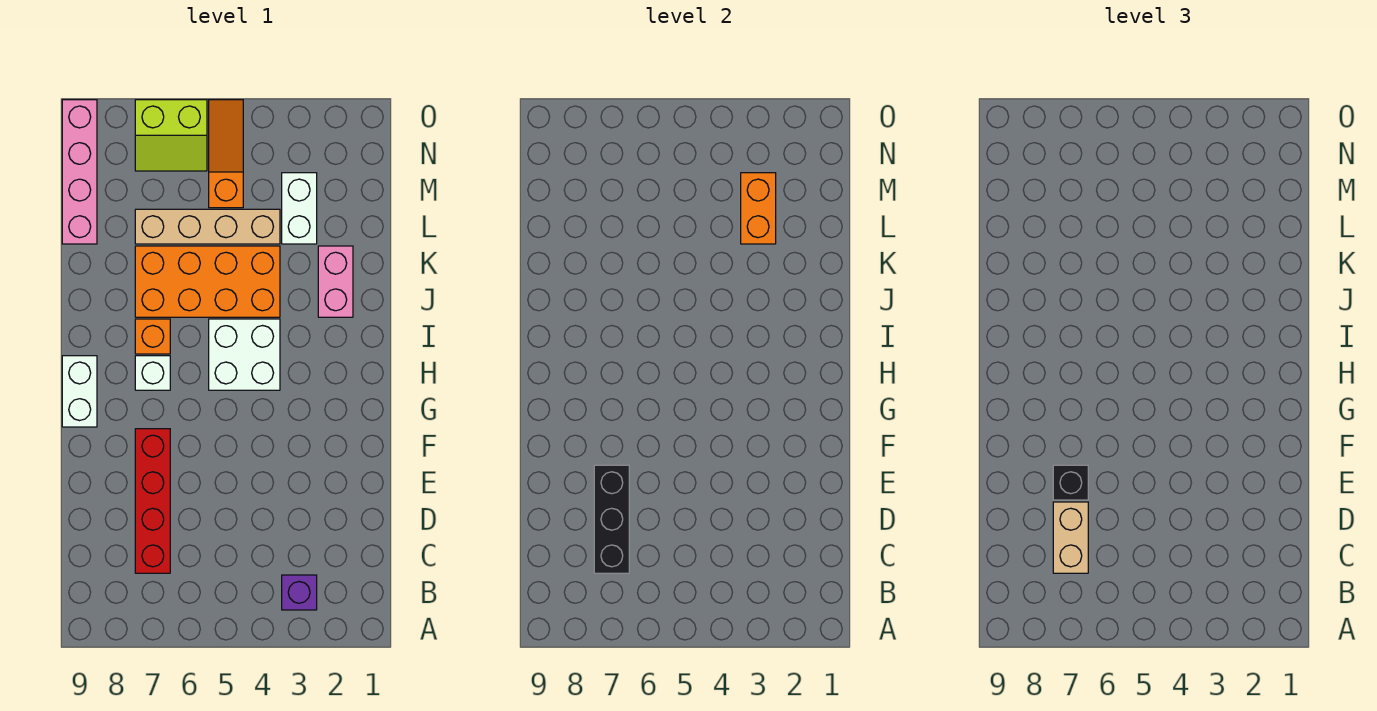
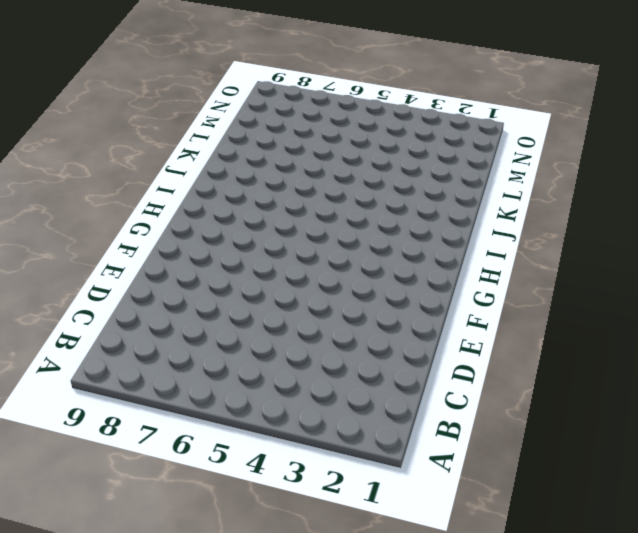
none -> purple brick B3 level 1
none -> red brick C7:F7 level 1
none -> white brick G9:H9 level 1

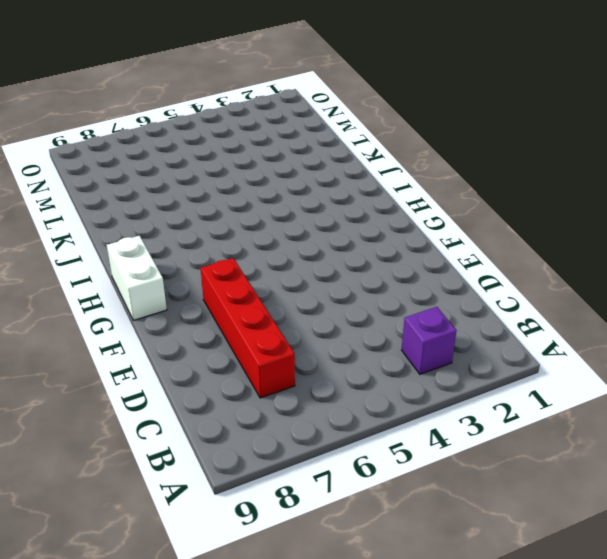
none -> white brick H4:I5 level 1
none -> white brick H7 level 1
none -> orange brick I7 level 1

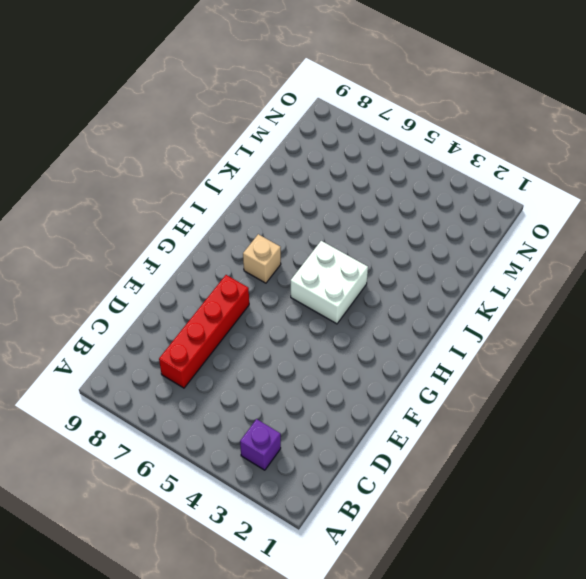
tan brick H7 level 1 -> white brick H7 level 1
none -> white brick G9:H9 level 1
none -> orange brick I7 level 1
none -> pink brick J2:K2 level 1

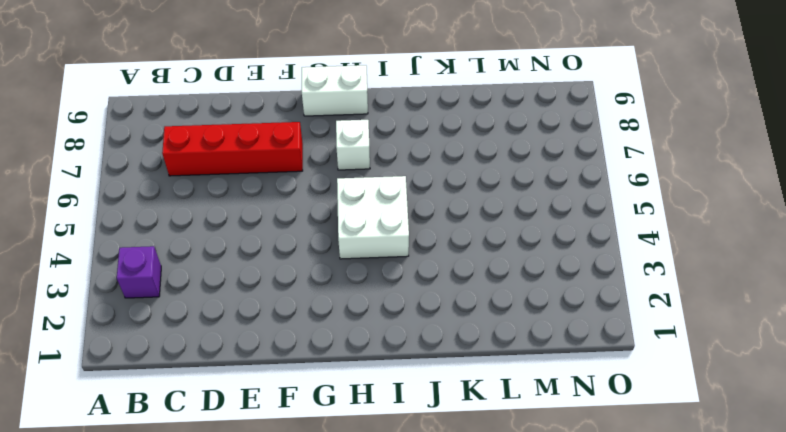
none -> orange brick I7 level 1
none -> pink brick J2:K2 level 1
none -> orange brick J4:K7 level 1

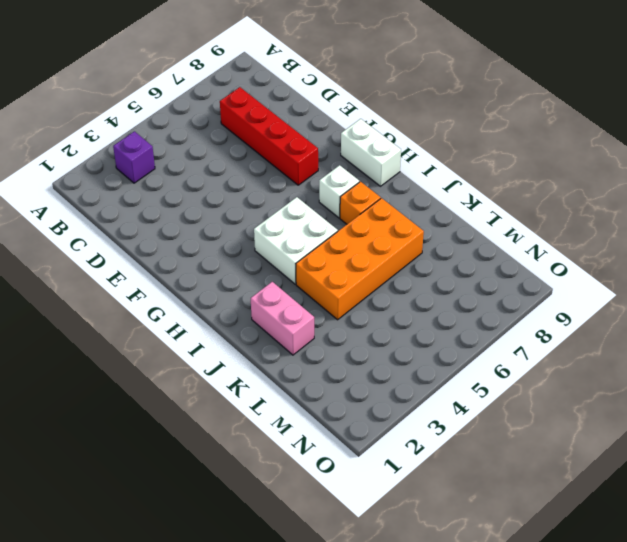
none -> white brick L3:M3 level 1
none -> tan brick L4:L7 level 1
none -> pink brick L9:O9 level 1

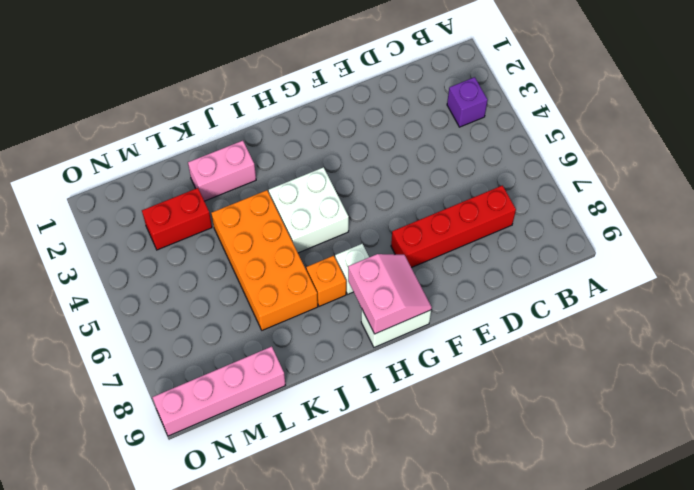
pink slope G8:H9 level 2 top H -> none
red brick L3:M3 level 1 -> white brick L3:M3 level 1
none -> tan brick L4:L7 level 1
none -> orange slope M5:O5 level 1 top M
none -> lime slope N6:O7 level 1 top O

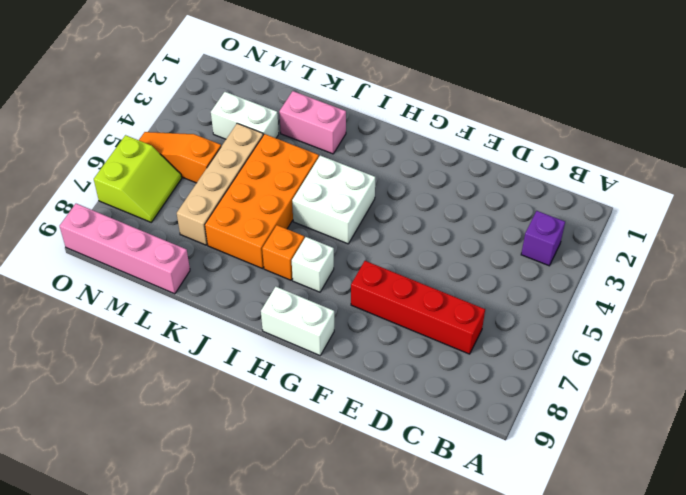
none -> black brick C7:E7 level 2
none -> orange brick L3:M3 level 2
none -> tan brick C7:D7 level 3

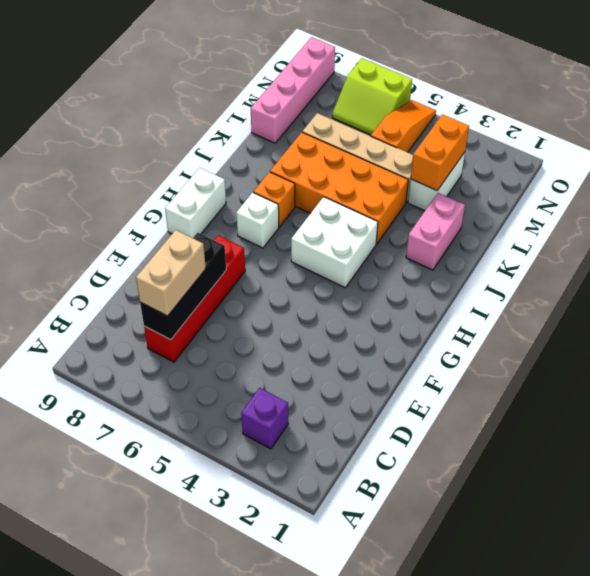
none -> black brick E7 level 3

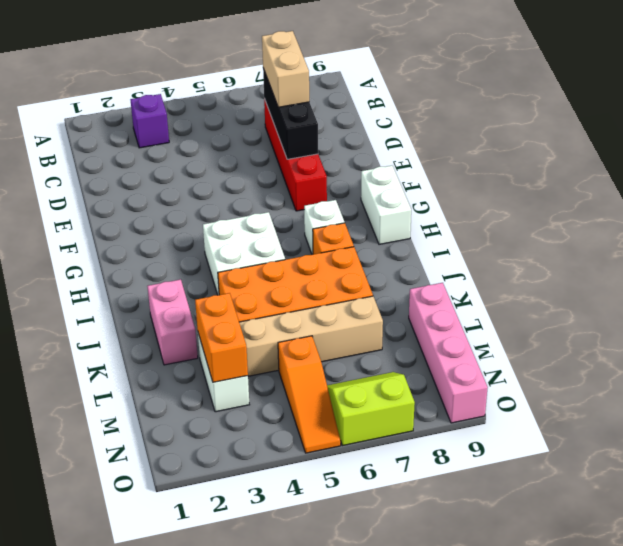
none -> black brick E7 level 3

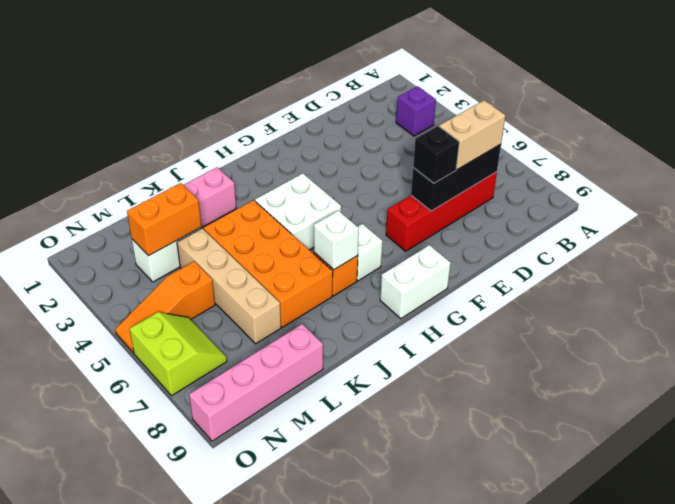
white brick I7 level 2 -> none

